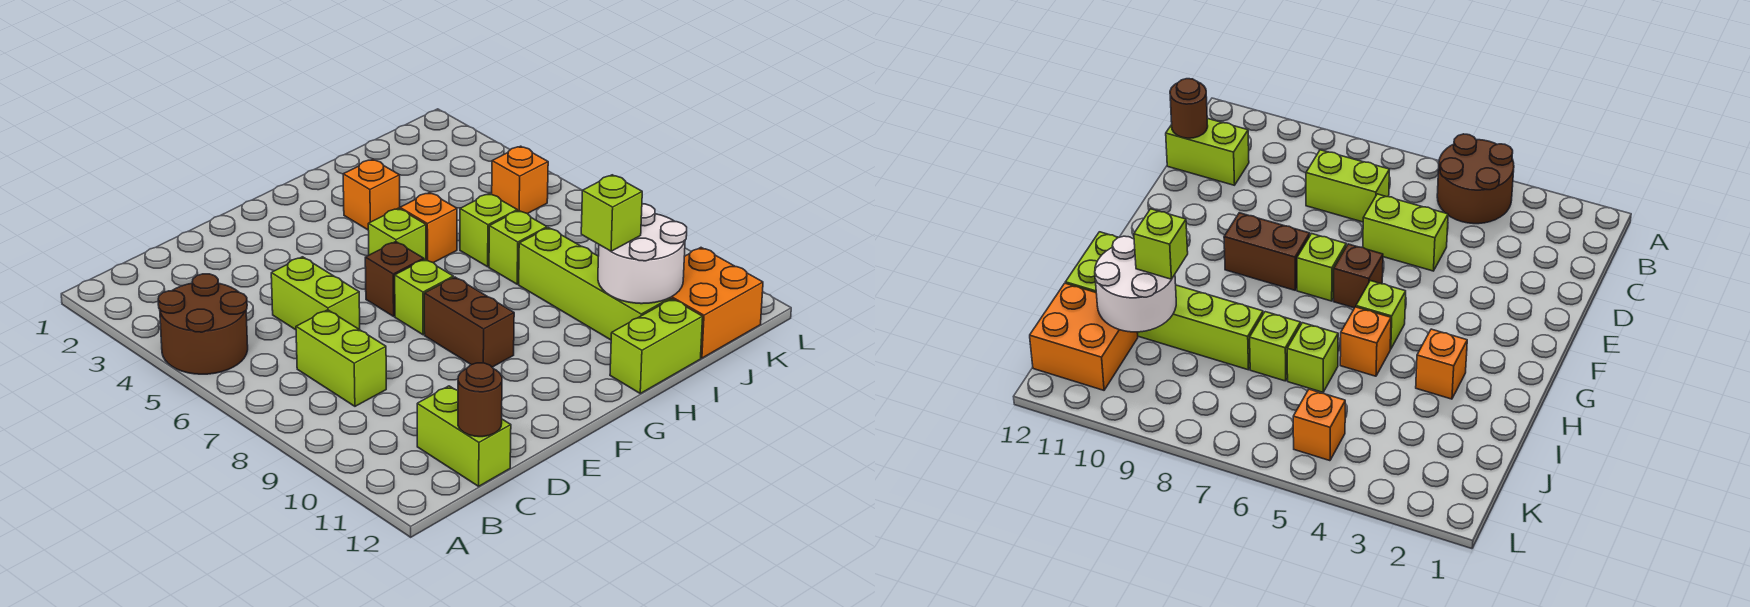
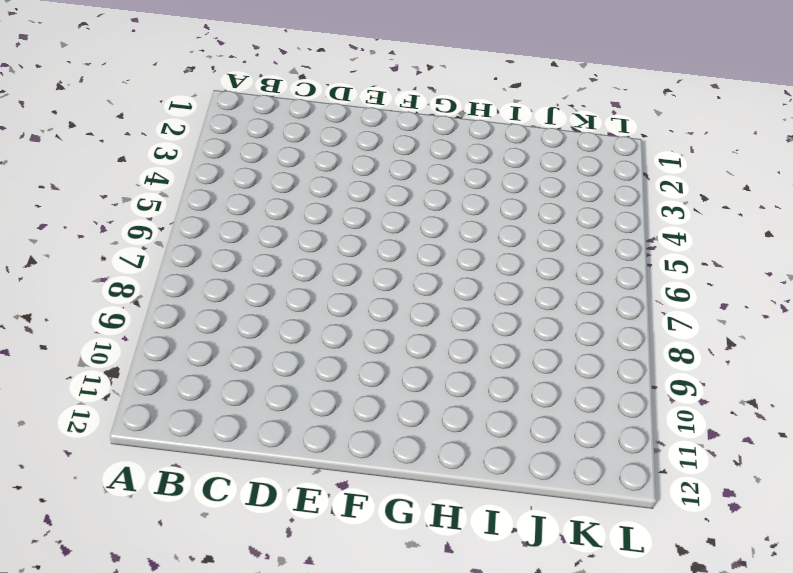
none -> brown round brick A4:B5 level 1
none -> lime brick C7:C8 level 1
none -> lime brick C11:C12 level 1

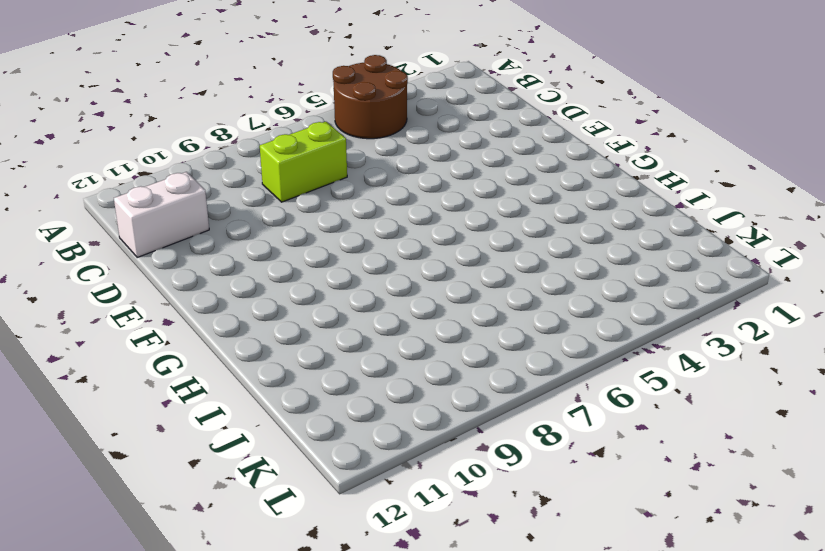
white brick C11:C12 level 1 -> lime brick C11:C12 level 1
none -> lime brick D5:D6 level 1
none -> brown brick F6 level 1
none -> lime brick F7 level 1

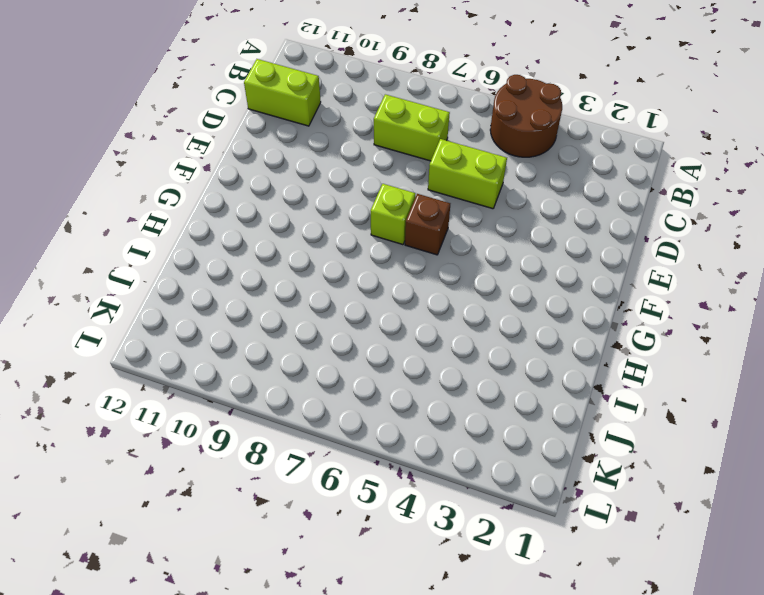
none -> brown brick F8:F9 level 1
none -> lime brick G5 level 1
none -> orange brick H3 level 1

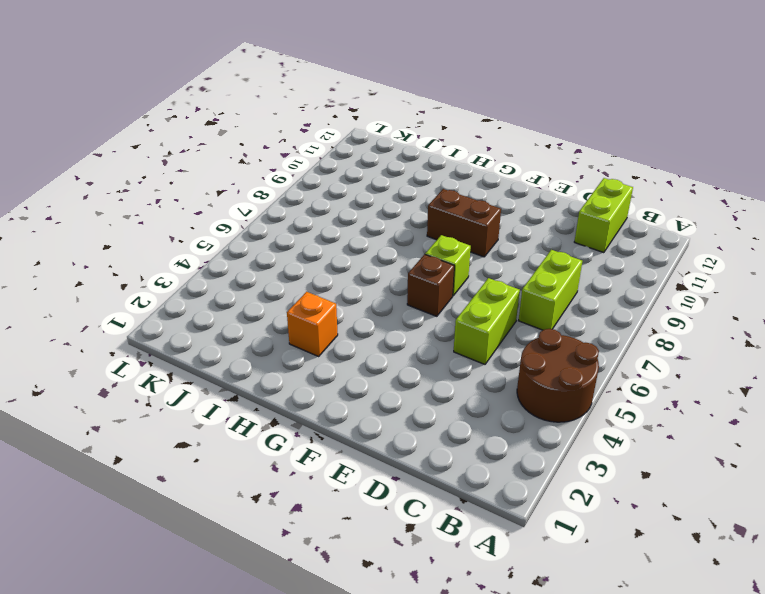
brown brick F9:G9 level 1 -> brown brick F8:F9 level 1
none -> lime brick G5 level 1
none -> orange brick H5 level 1
none -> lime brick H12:I12 level 1

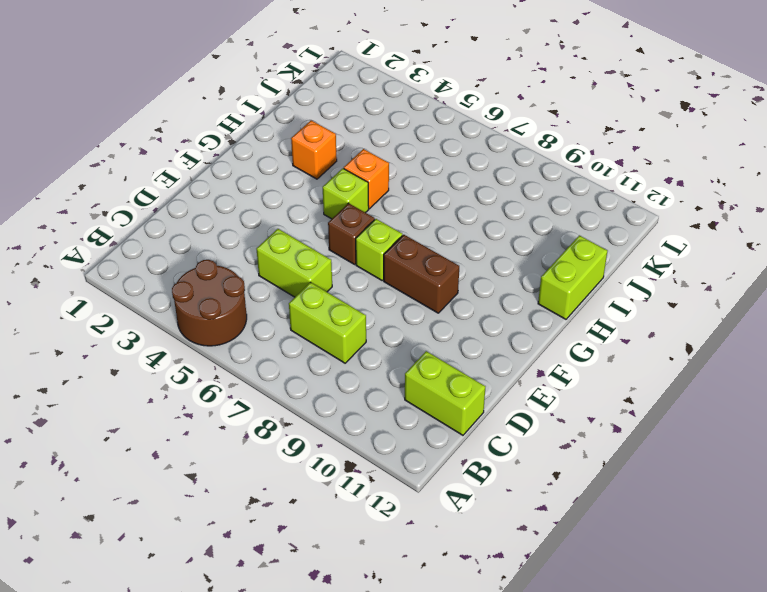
none -> lime brick I6 level 1
none -> lime brick I7 level 1
none -> lime brick I8:I11 level 1

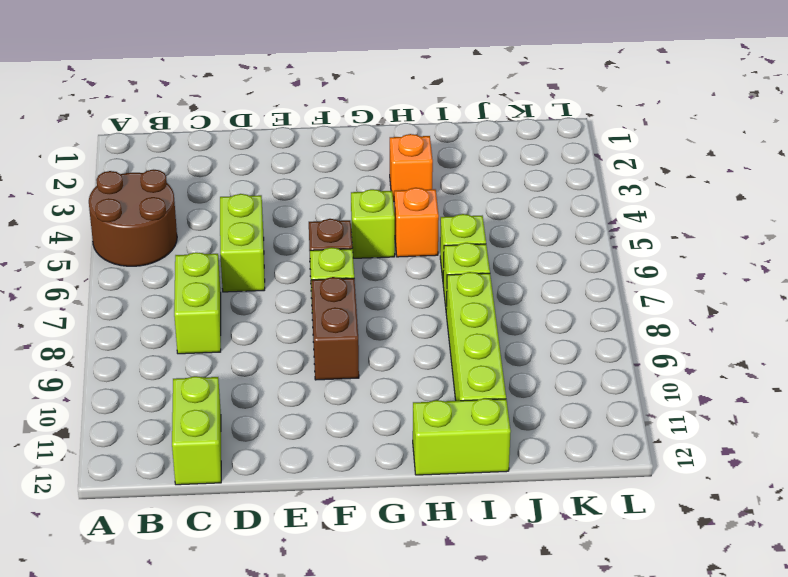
none -> orange brick J11:K12 level 1
none -> orange brick K5 level 1
none -> brown round brick C12 level 2

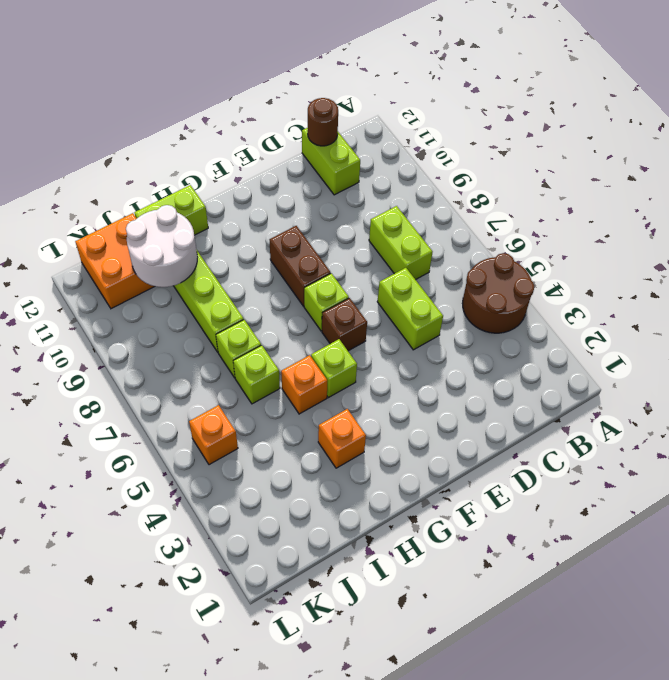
none -> lime brick I10 level 3

